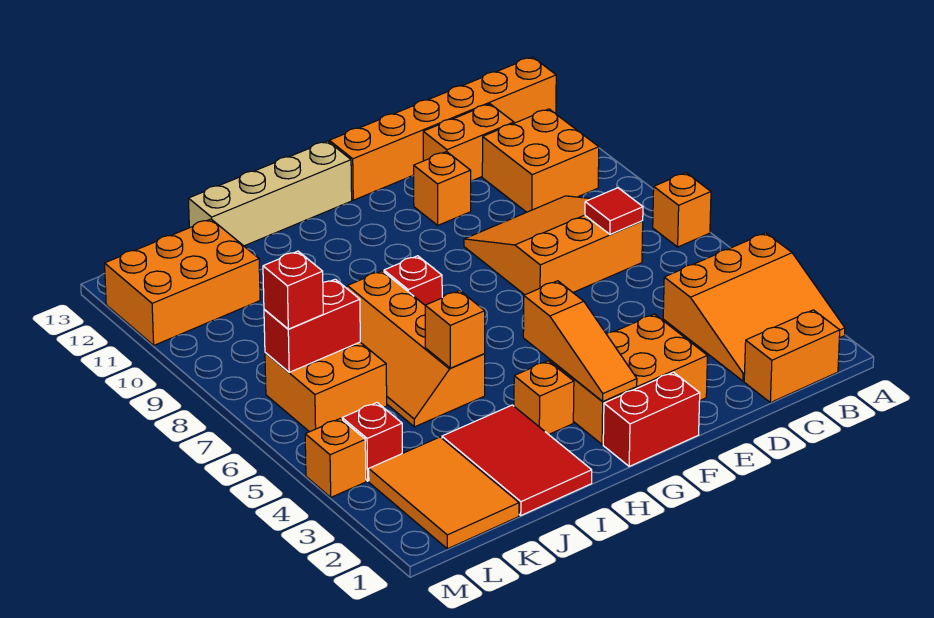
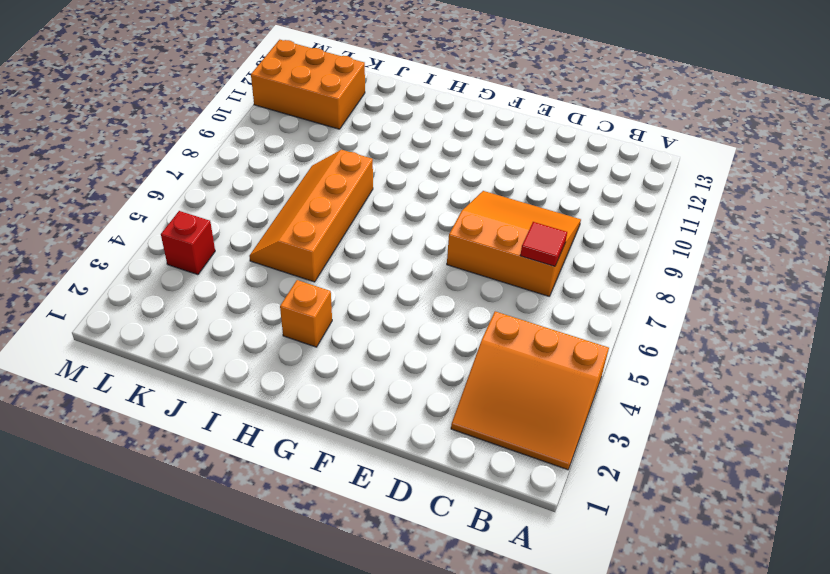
none -> orange brick A7 level 1
none -> orange brick A13:F13 level 1
none -> orange brick B1:C1 level 1

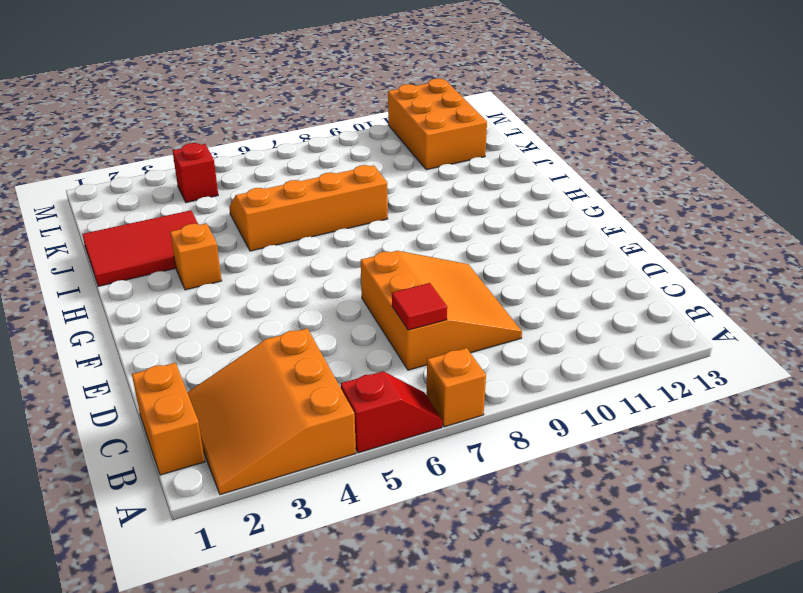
red slope A5:A6 level 1 top 5 -> none
none -> orange brick A13:F13 level 1
none -> orange brick B10:C11 level 1
none -> orange brick C12:D12 level 1

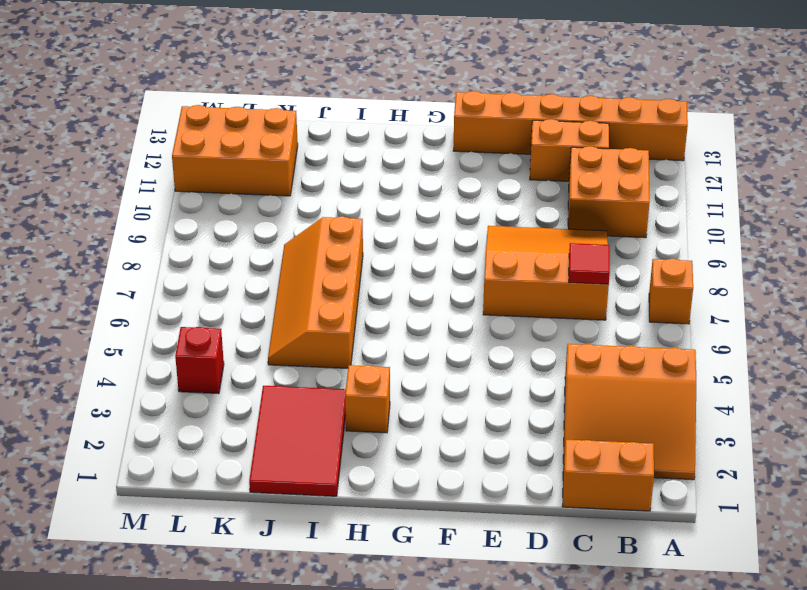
none -> orange brick E2:G3 level 1
none -> orange brick E11 level 1
none -> red brick F1:G1 level 1

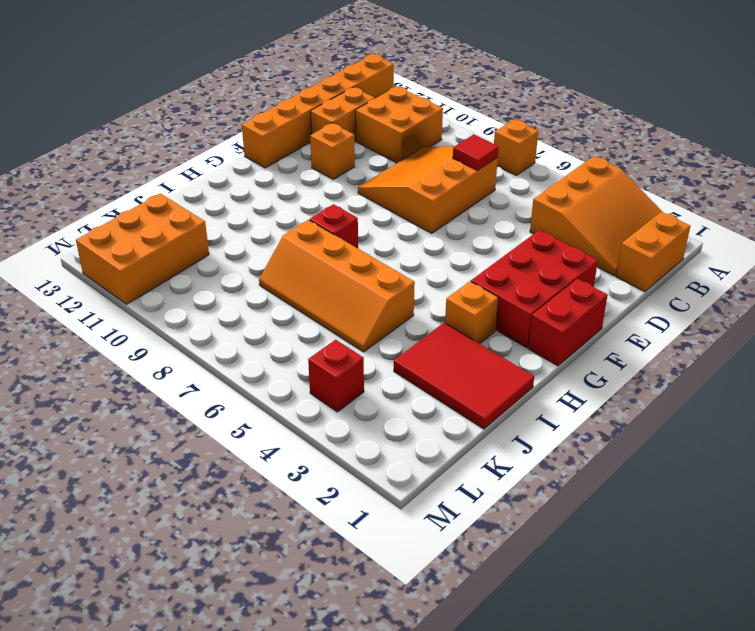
red brick E2:G3 level 1 -> orange brick E2:G3 level 1
none -> tan brick G13:J13 level 1
none -> orange tile K1:L3 level 1
none -> orange brick K6:L7 level 1

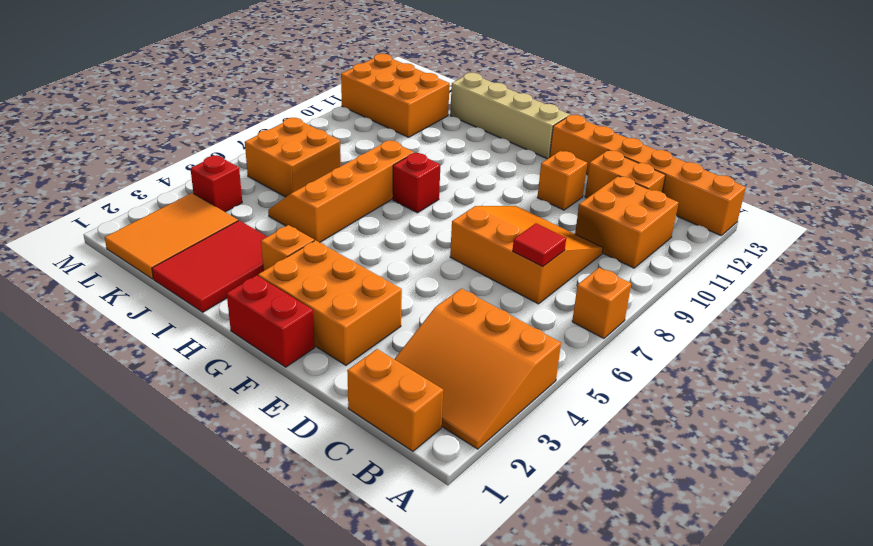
none -> orange brick M4 level 1
none -> orange slope G2:G4 level 2 top 4
none -> orange brick I5 level 2

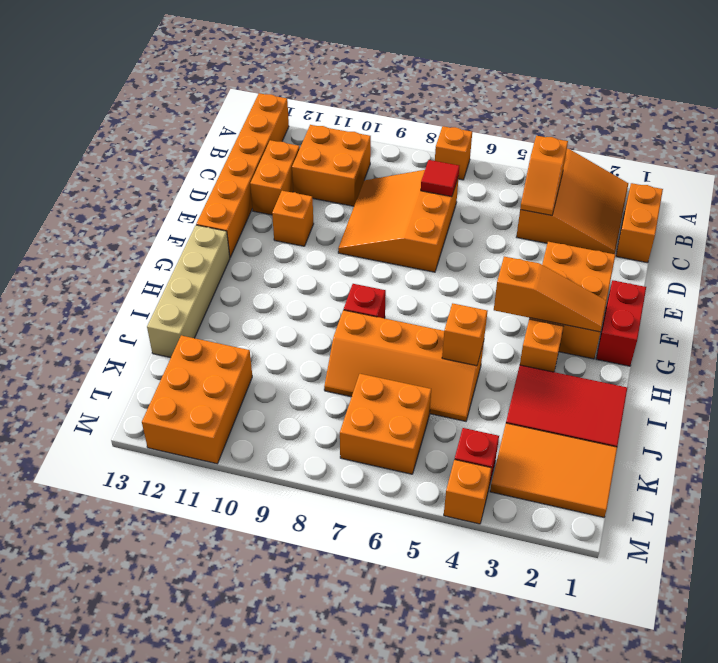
orange slope B4:C4 level 2 top B -> none
none -> red brick K7:L7 level 2
none -> red brick L7 level 3

